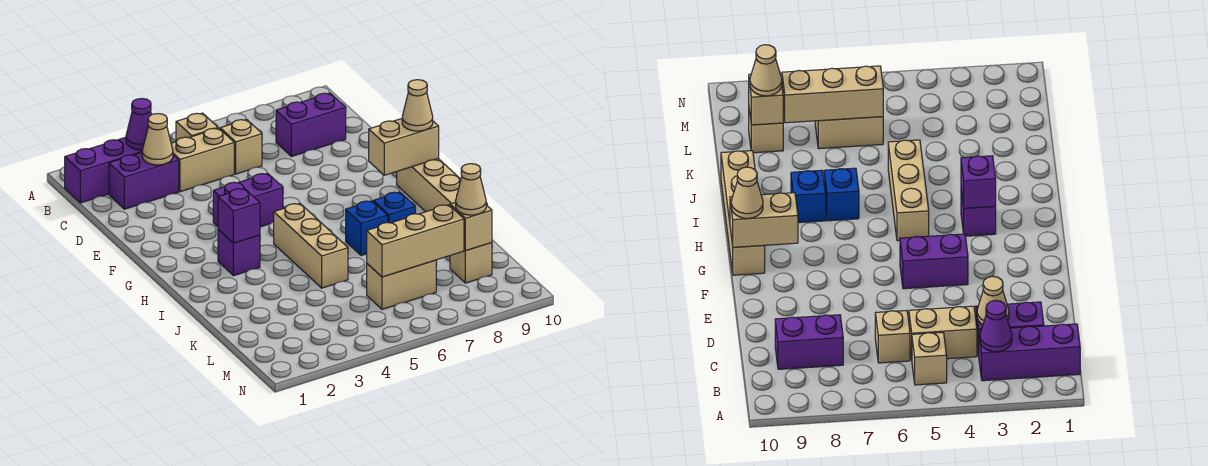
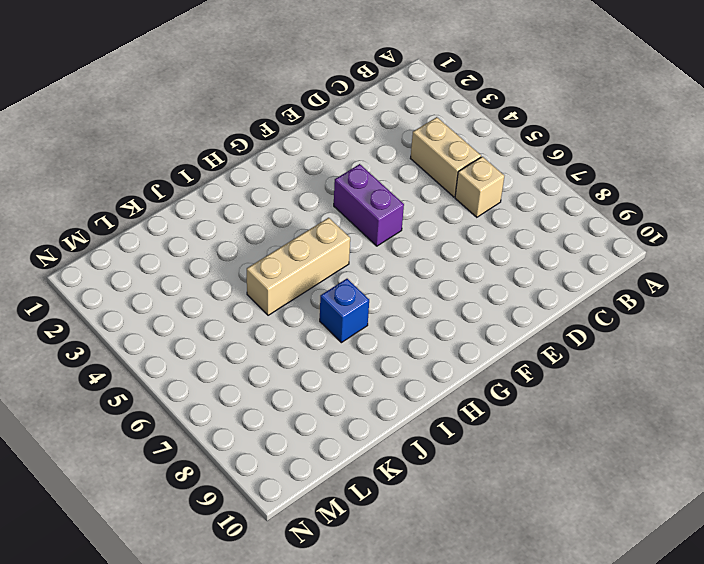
none -> purple brick B1:B3 level 1
none -> tan brick B5 level 1
none -> purple brick C2:C3 level 1

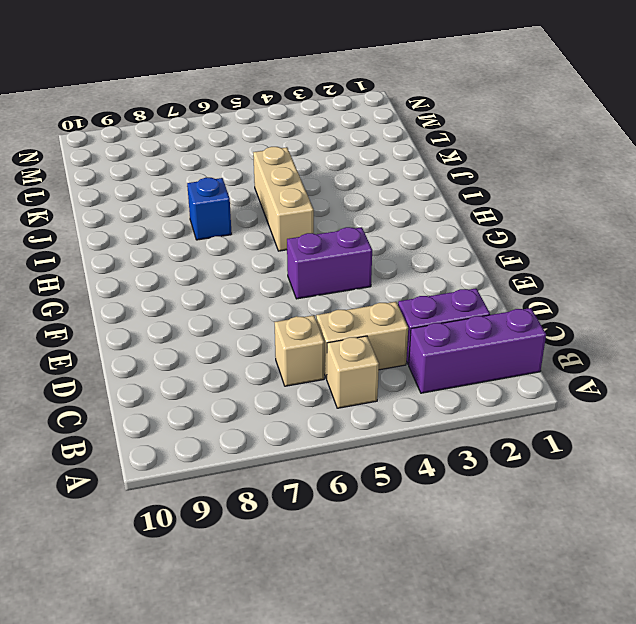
none -> purple brick C8:C9 level 1
none -> tan brick G10:J10 level 1
none -> purple brick H3 level 1

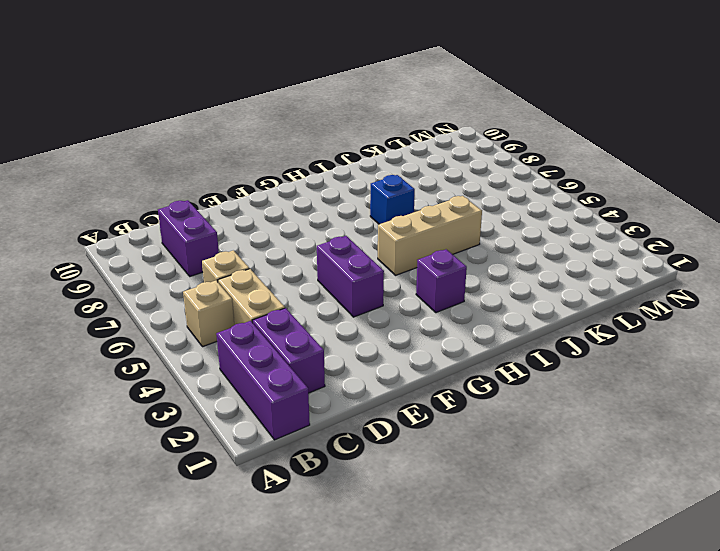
none -> tan brick G10:J10 level 1
none -> blue brick I8 level 1
none -> tan brick L6:L7 level 1

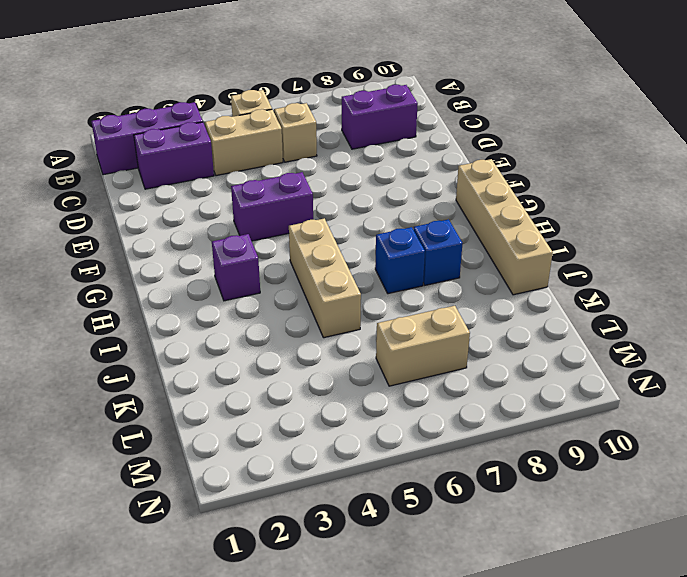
none -> tan brick L9 level 1
none -> purple cone B3 level 2
none -> tan cone C3 level 2

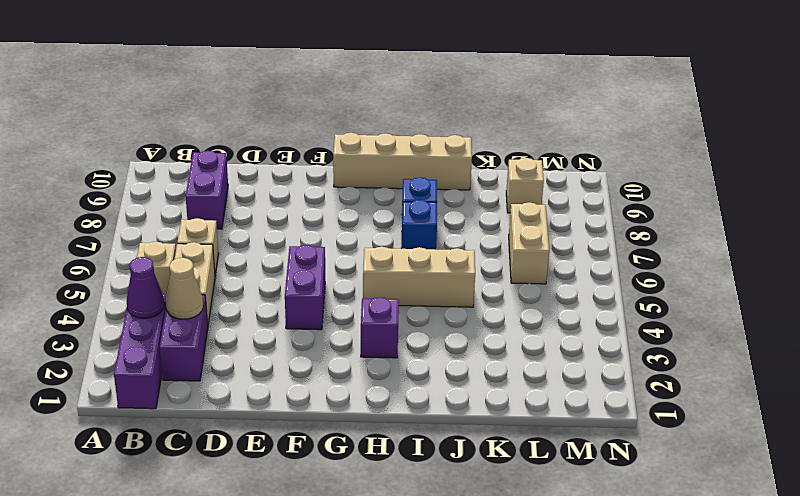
none -> tan brick G9:G10 level 2
none -> purple brick H3 level 2
none -> tan brick L6:L8 level 2

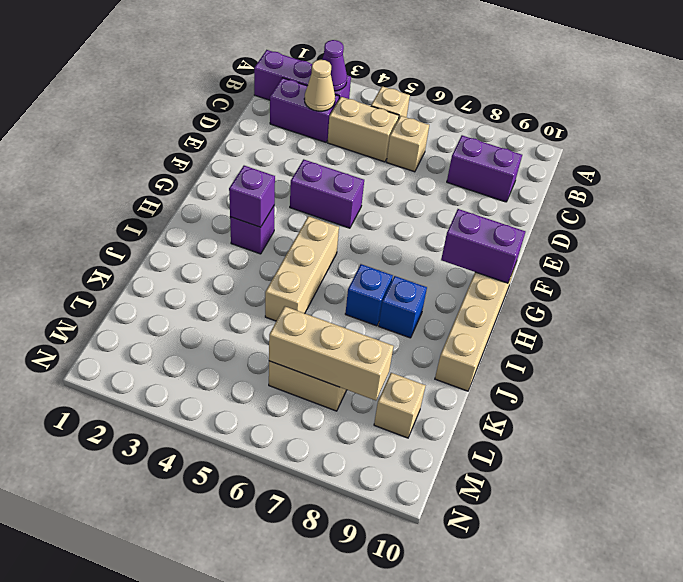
purple brick G9:G10 level 2 -> tan brick G9:G10 level 2
none -> tan brick L9 level 2
none -> tan cone G10 level 3
none -> tan cone L9 level 3

